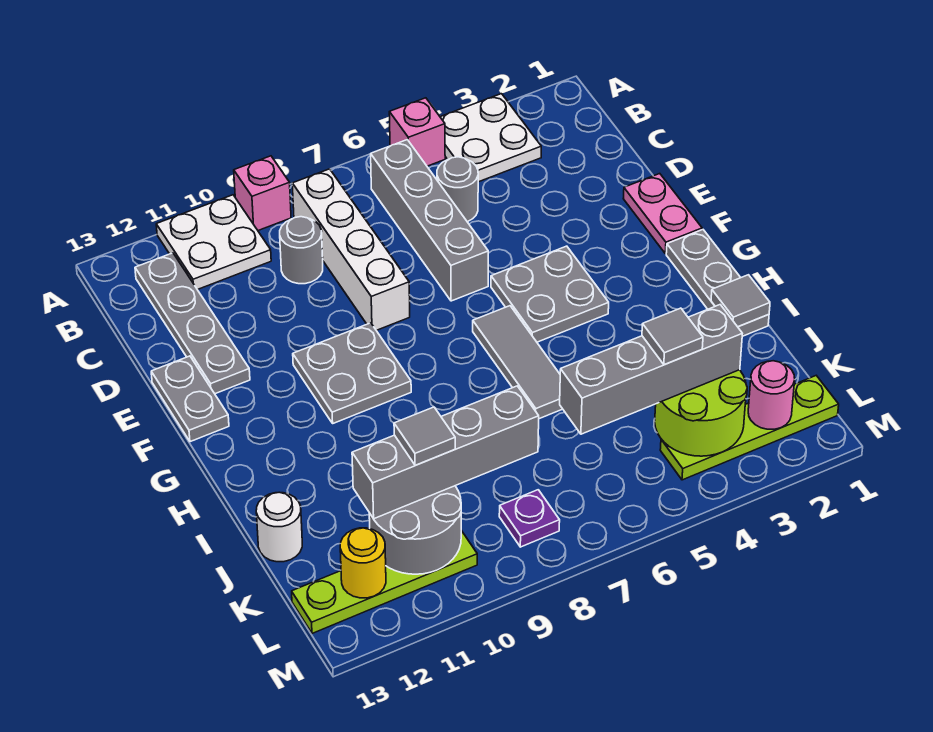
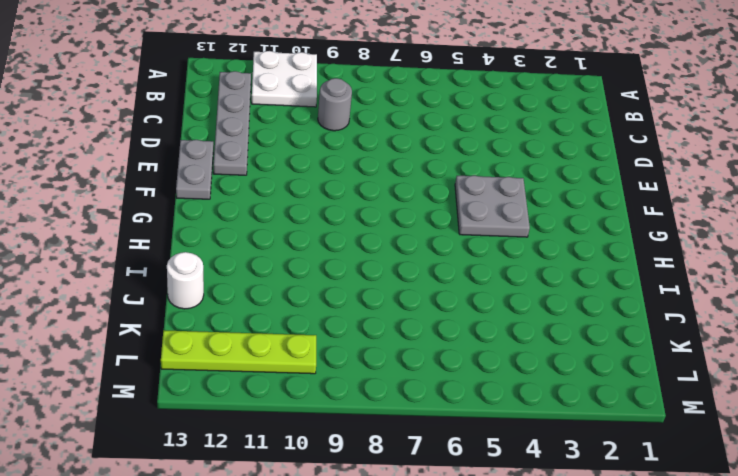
none -> white plate A3:B4 level 1
none -> pink brick A5 level 1
none -> pink brick A9 level 1

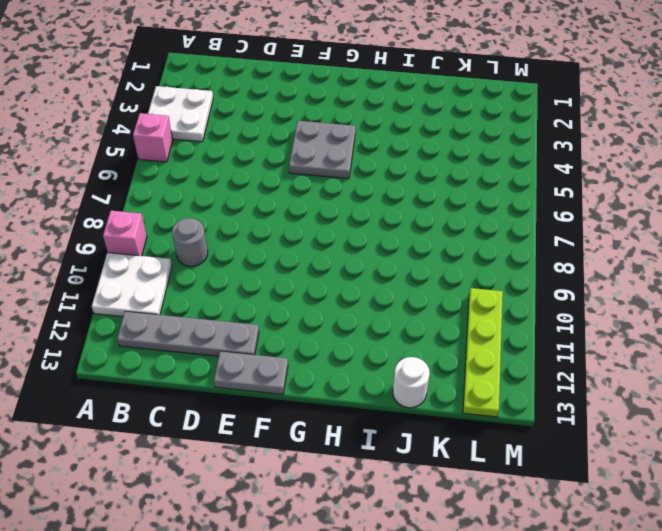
none -> grey brick B6:E6 level 1
none -> white brick B8:E8 level 1
none -> grey round brick C5 level 1

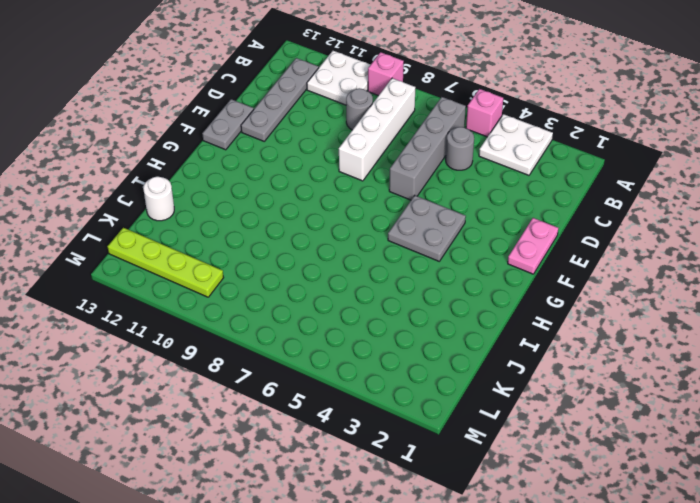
none -> grey plate F9:G10 level 1
none -> grey plate G1:I1 level 1
none -> grey tile G6:I6 level 1

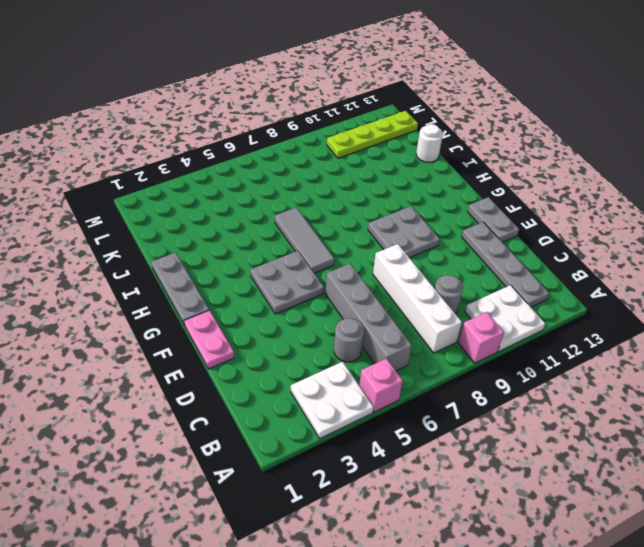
none -> lime plate L1:L4 level 1
none -> purple plate L8 level 1
none -> grey tile I1 level 2

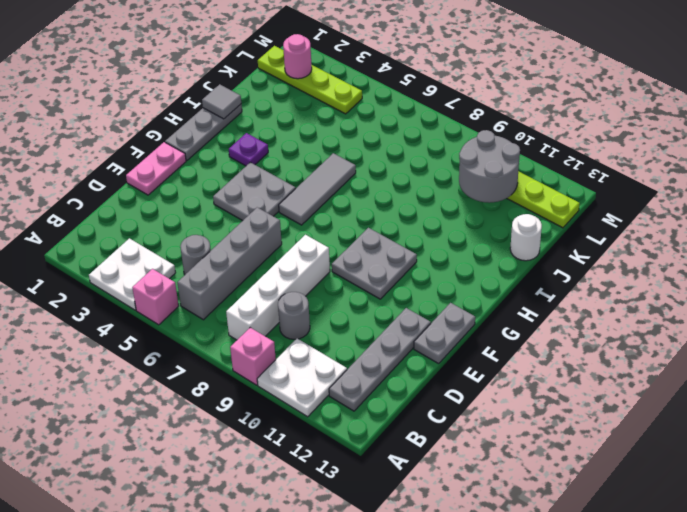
purple plate H3 level 1 -> purple plate L8 level 1
none -> lime round brick K3:L4 level 2
none -> yellow round brick L12 level 2
none -> grey brick K3:K6 level 3

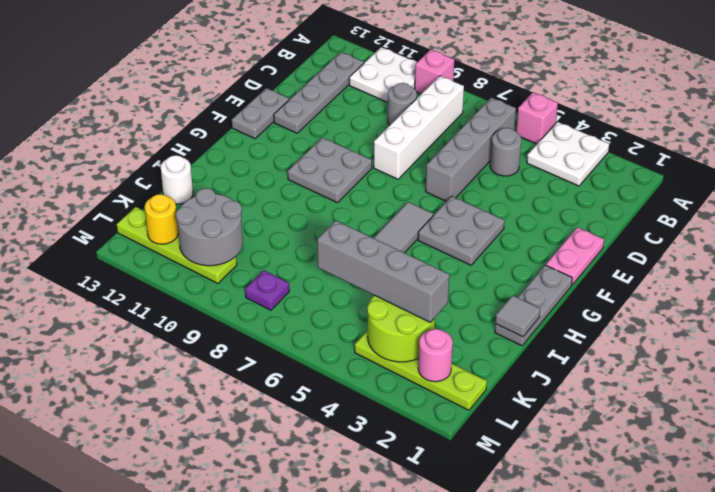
none -> grey brick K8:K11 level 3
none -> grey tile K4 level 4
none -> grey tile K10 level 4

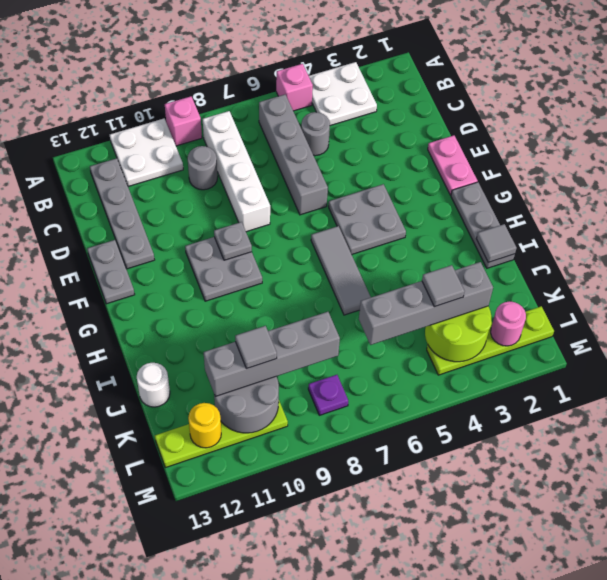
grey plate F9 level 2 -> none

